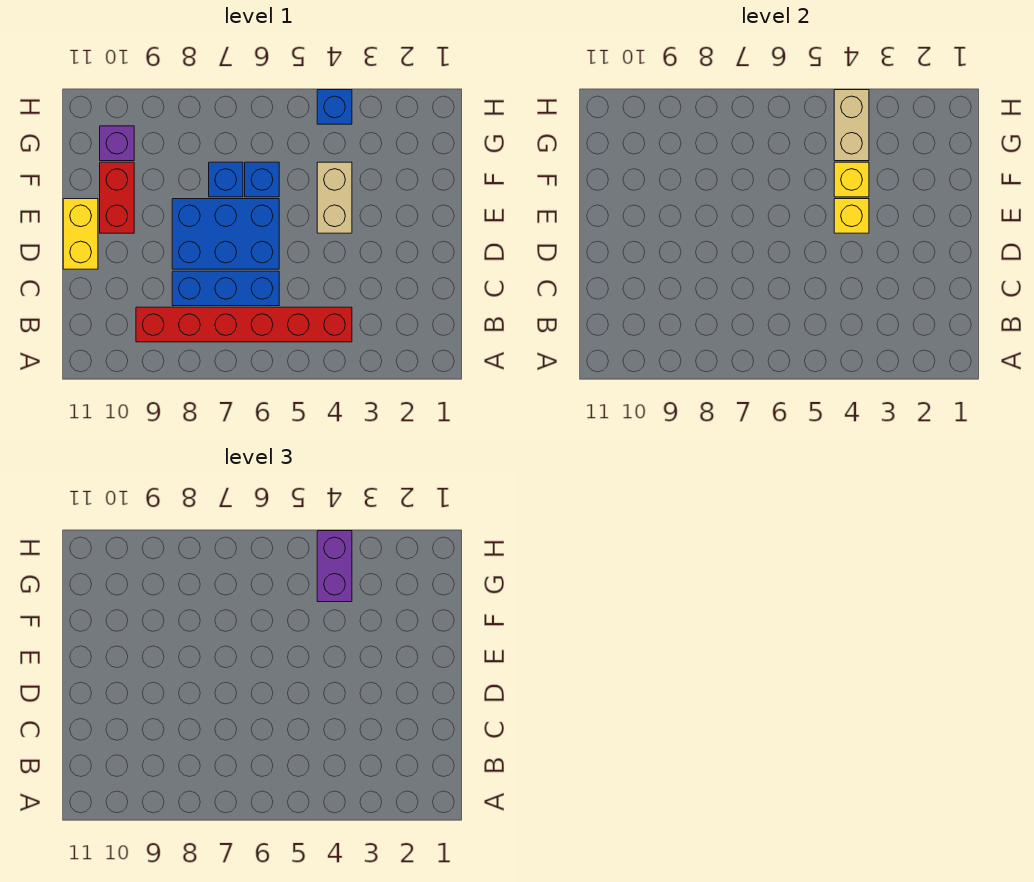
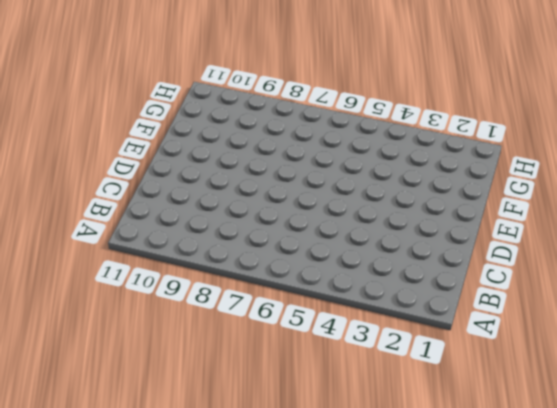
none -> red brick B4:B9 level 1
none -> blue brick C6:C8 level 1
none -> blue brick D6:E8 level 1

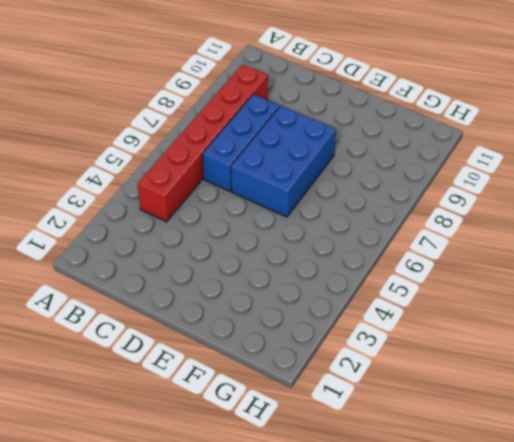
none -> yellow brick D11:E11 level 1
none -> tan brick E4:F4 level 1
none -> red brick E10:F10 level 1

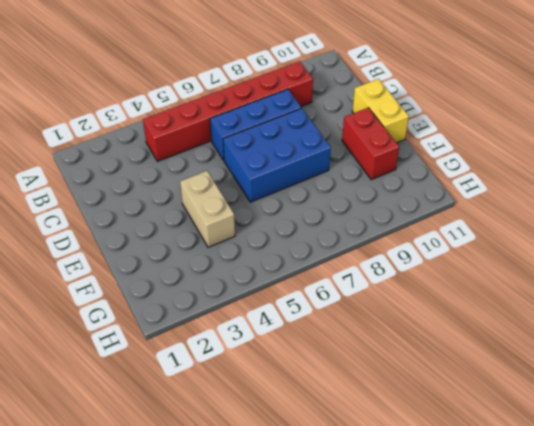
none -> blue brick F6 level 1
none -> blue brick F7 level 1
none -> purple brick G10 level 1

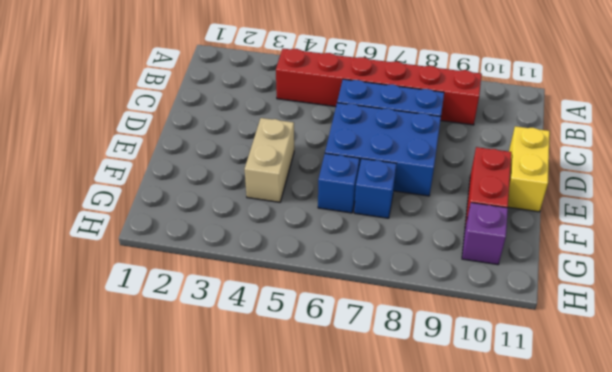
none -> blue brick H4 level 1
none -> yellow brick E4 level 2
none -> yellow brick F4 level 2

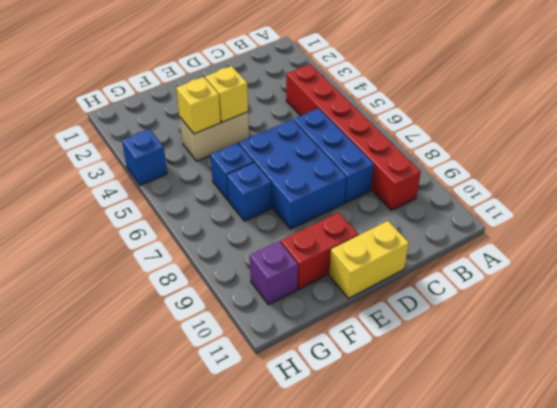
none -> tan brick G4:H4 level 2
none -> purple brick G4:H4 level 3

